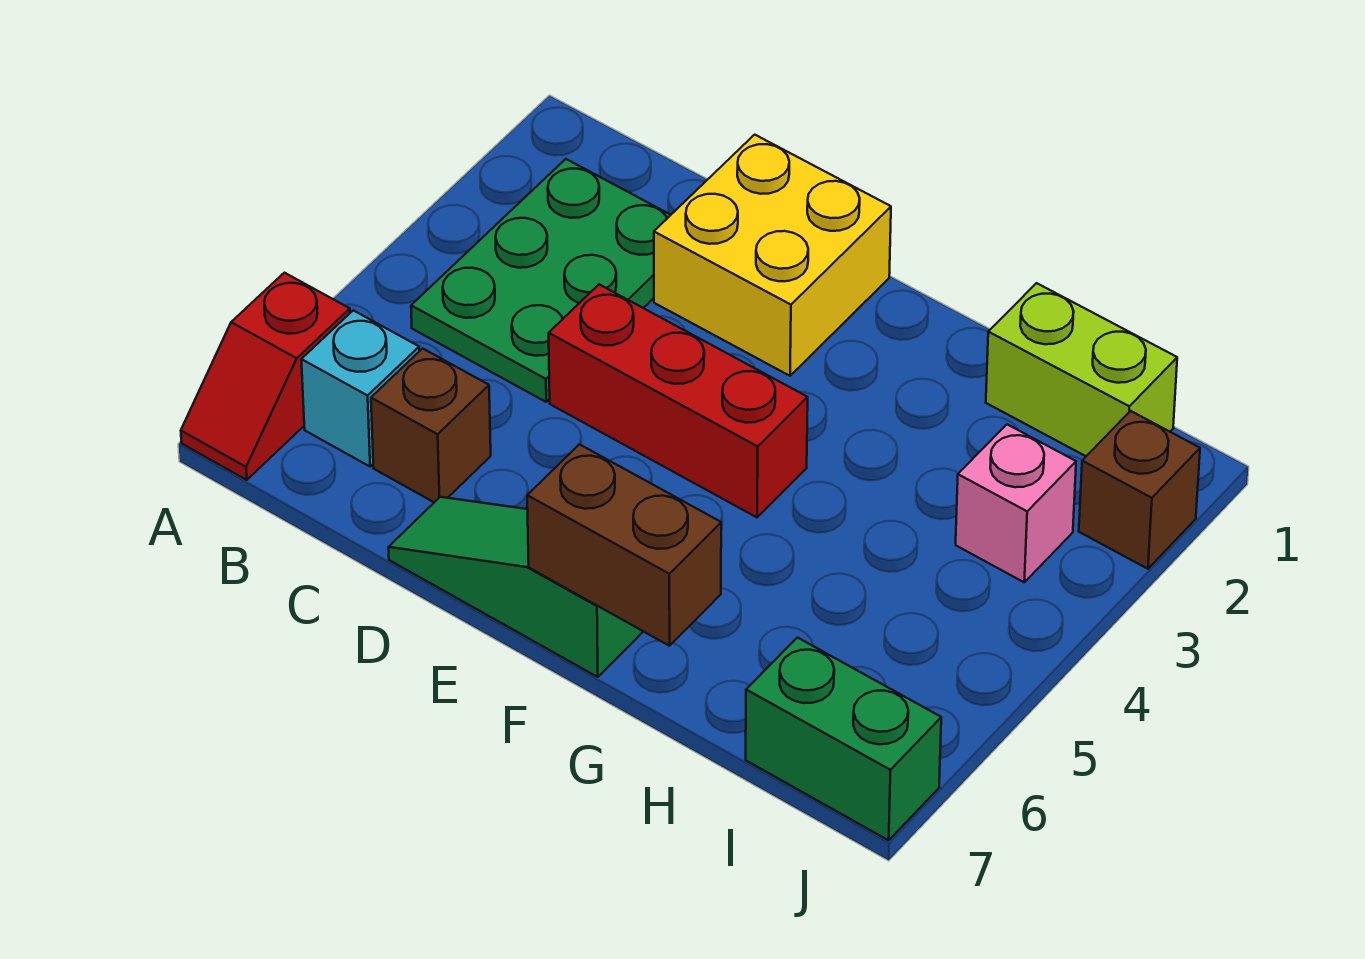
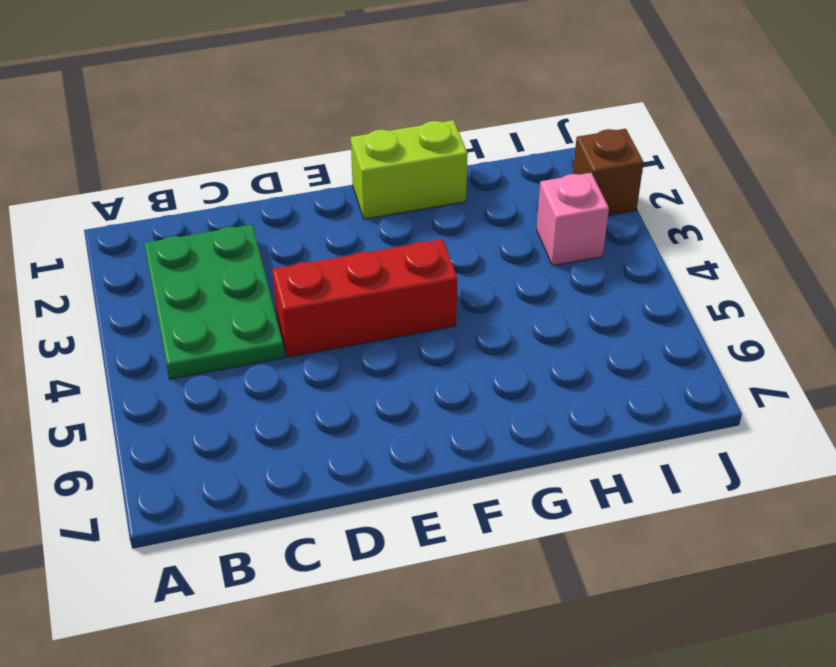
lime brick F1:G1 level 1 -> lime brick H1:I1 level 1
none -> red slope A6:A7 level 1 top 6
none -> cyan brick B6 level 1
none -> brown brick C6 level 1

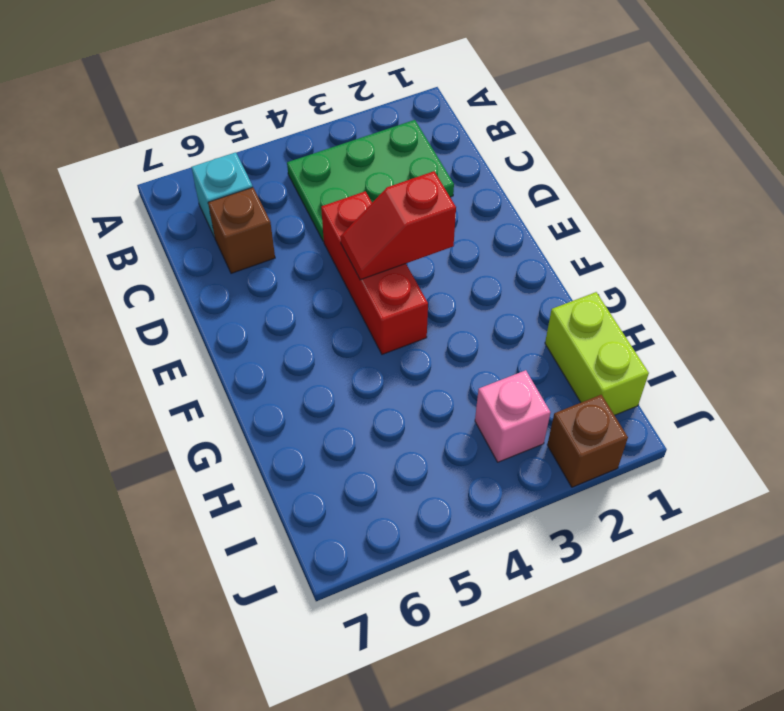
red slope E3:E4 level 2 top 3 -> red slope A6:A7 level 1 top 6
none -> yellow brick D1:E2 level 1
none -> green slope D7:F7 level 1 top F
none -> green brick I7:J7 level 1

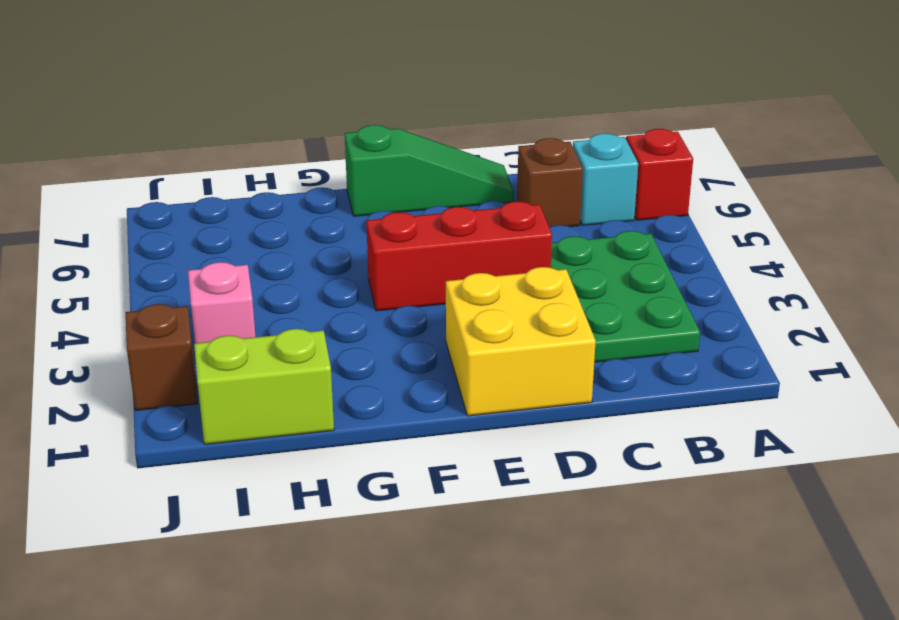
none -> green brick I7:J7 level 1
none -> brown brick F7:G7 level 2

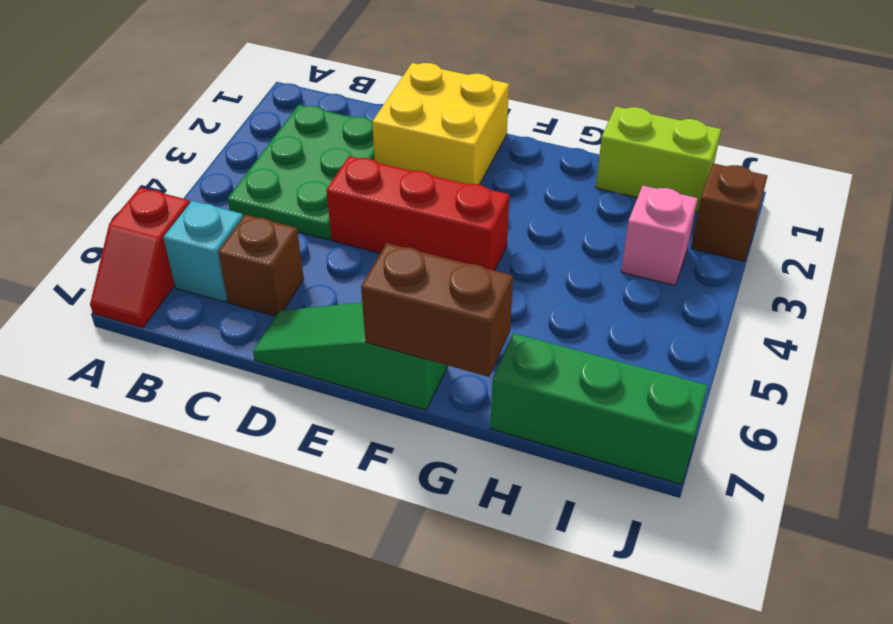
green brick H7:J7 level 1 -> green brick I7:J7 level 1

